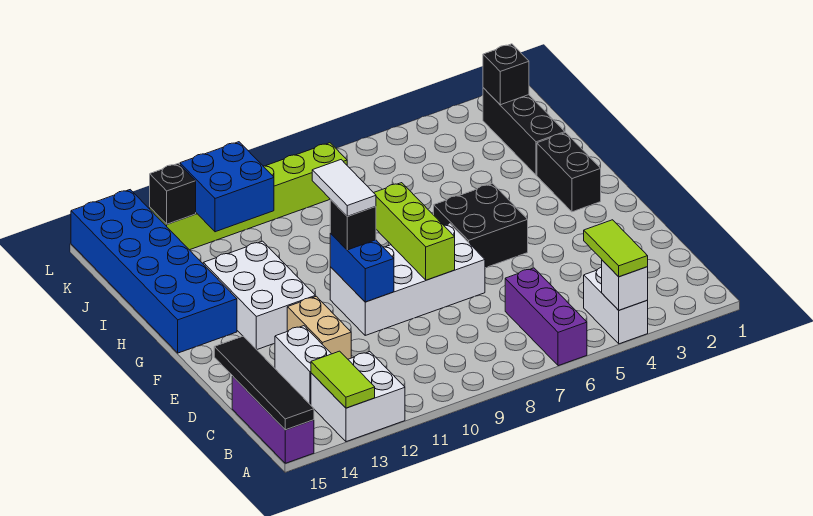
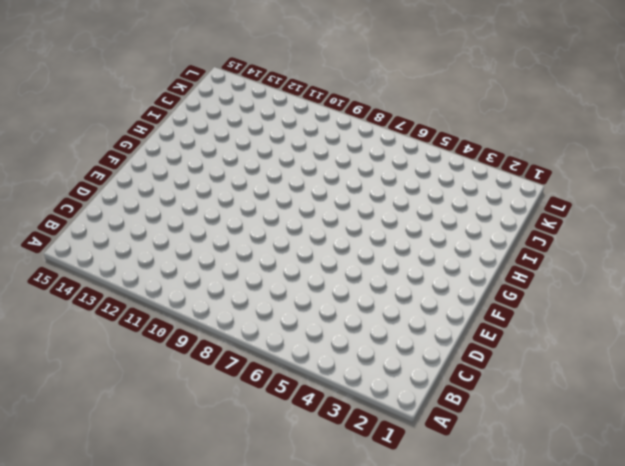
none -> white brick A4:B4 level 1
none -> purple brick A6:C6 level 1
none -> white brick A12:B13 level 1

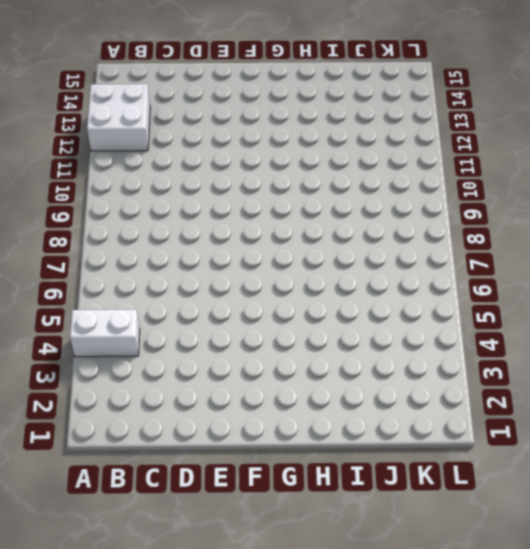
none -> purple brick A6:C6 level 1
none -> purple brick A15:C15 level 1
none -> white brick C13:D13 level 1

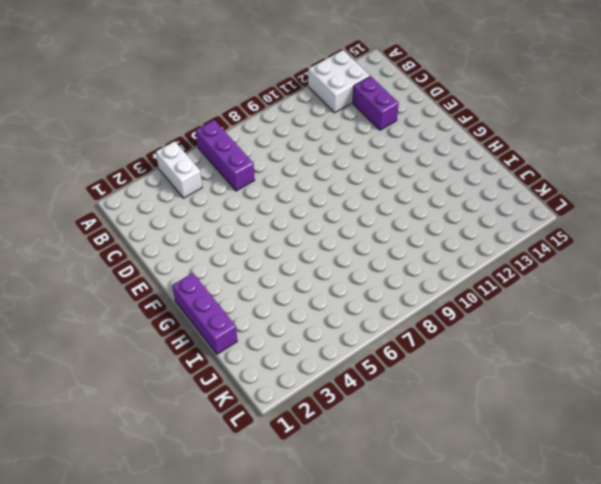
purple brick C13:D13 level 1 -> white brick C13:D13 level 1
purple brick G1:I1 level 1 -> purple brick A15:C15 level 1
none -> tan brick D12:E12 level 1
none -> white brick E7:F10 level 1
none -> black brick F5:G6 level 1

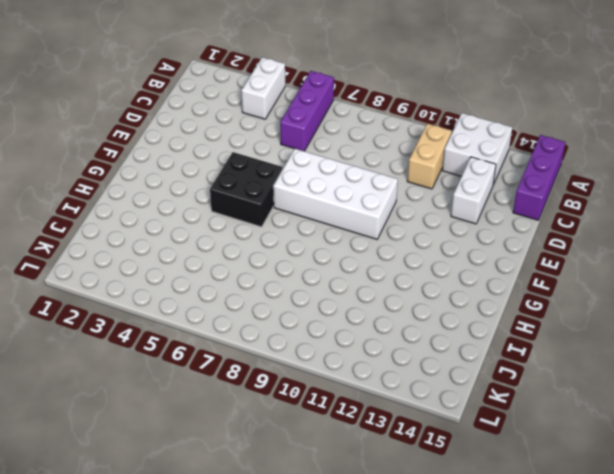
tan brick B11:C11 level 1 -> tan brick D12:E12 level 1
none -> white brick F12:H13 level 1
none -> black brick G2:H2 level 1
none -> blue brick G14:L15 level 1

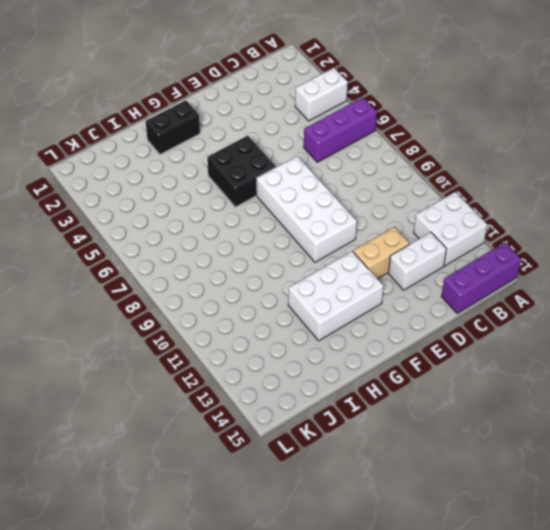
none -> blue brick G14:L15 level 1
none -> black brick I2:K2 level 1
none -> lime brick K8:K13 level 1

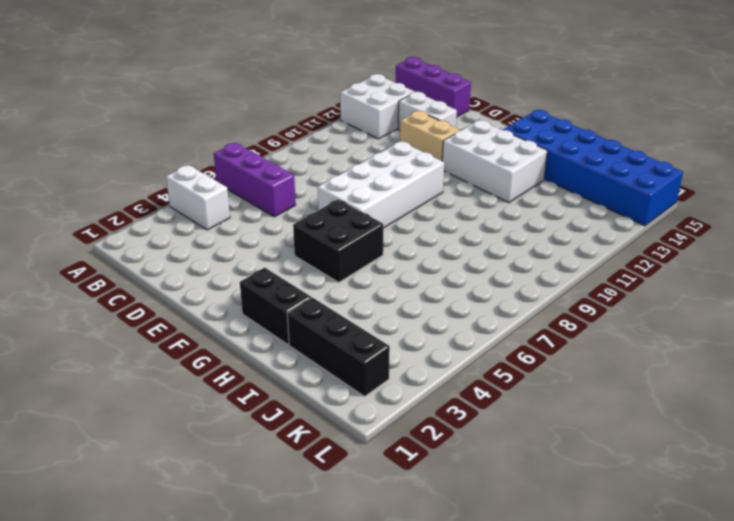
none -> lime brick K8:K13 level 1
none -> white brick A4 level 2
none -> lime tile A13:B13 level 2

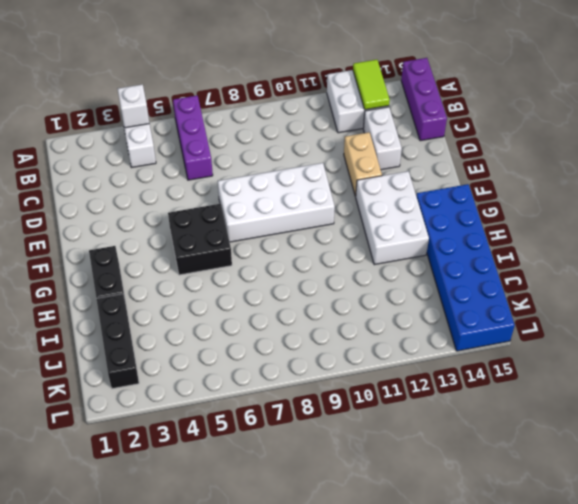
none -> lime brick K8:K13 level 1
none -> black tile A15:D15 level 2
none -> lime brick E8:G8 level 2

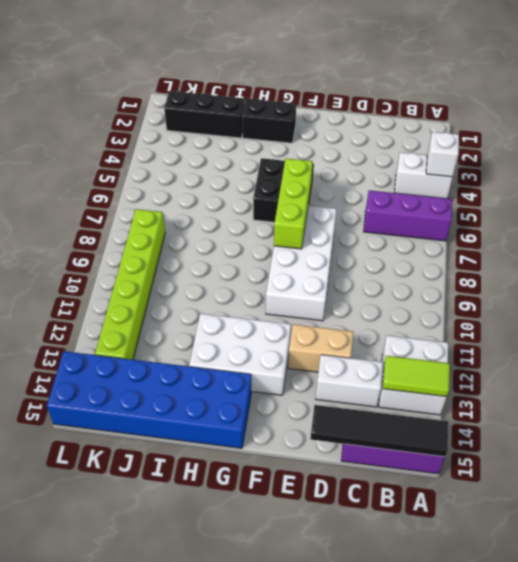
lime brick F6:F8 level 2 -> lime brick E8:G8 level 2
none -> blue brick E10:F10 level 2
none -> blue brick J11:K12 level 2
none -> black brick K2 level 2

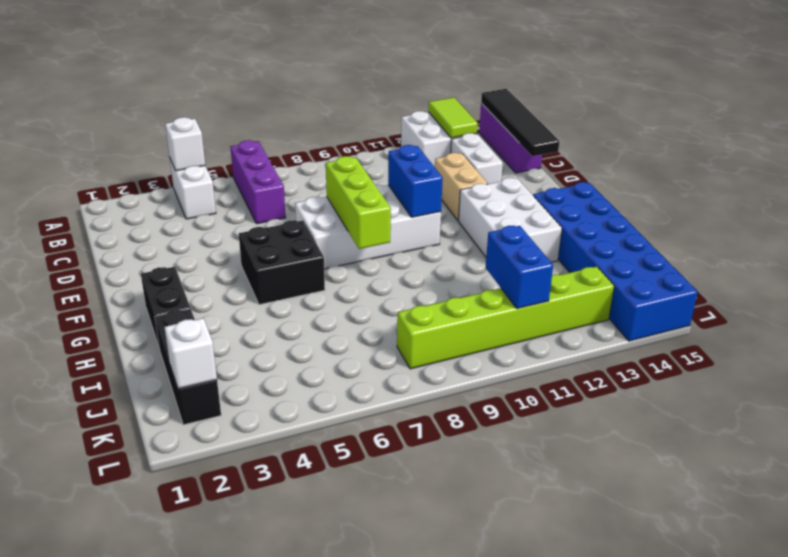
blue brick J11:K11 level 2 -> blue brick J11:K12 level 2
white brick K2 level 2 -> black brick K2 level 2
none -> black brick K13 level 2
none -> lime tile A4:B4 level 3
none -> black brick F10 level 3

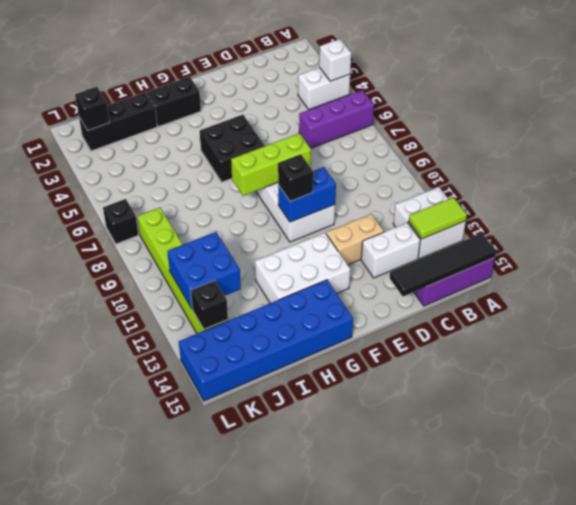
black brick L7 level 1 -> none
none -> lime tile A4:B4 level 3
none -> white tile F10:G10 level 4

